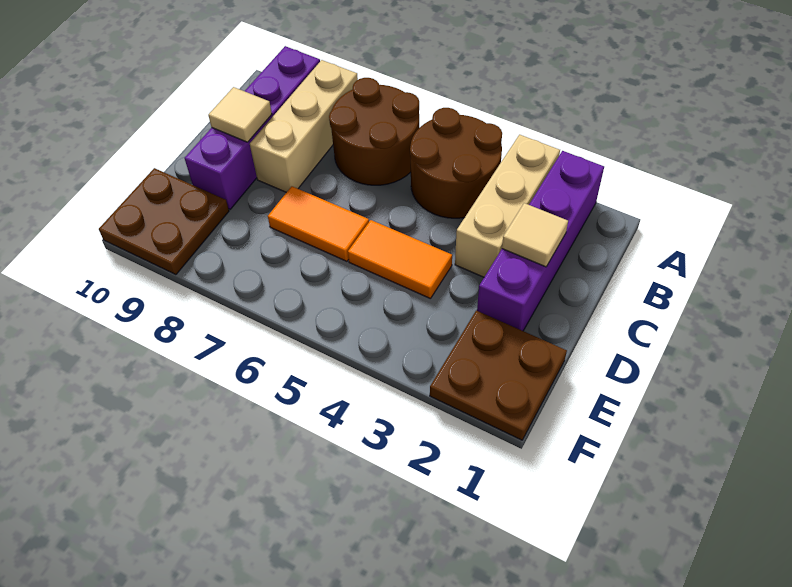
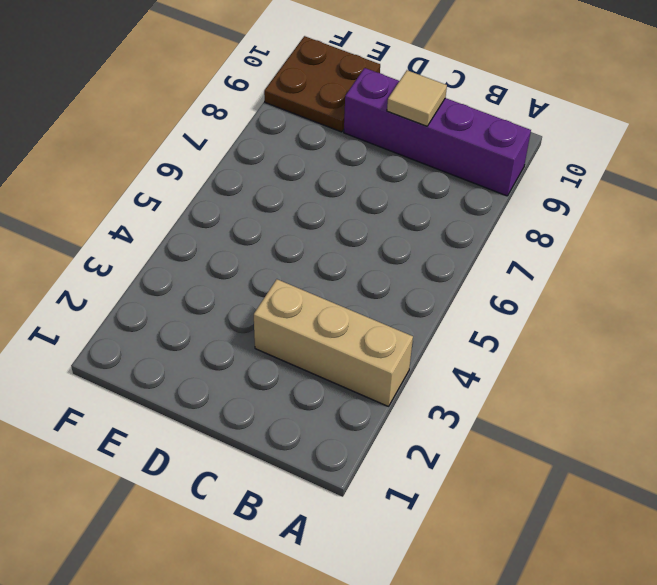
none -> purple brick A2:D2 level 1
none -> brown round brick A4:B5 level 1
none -> brown round brick A6:B7 level 1

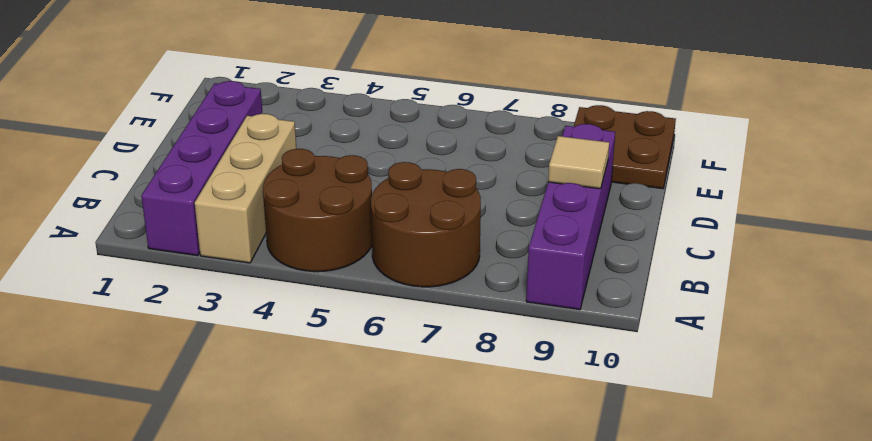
none -> tan brick A8:C8 level 1
none -> orange tile D4:D5 level 1
none -> orange tile D6:D7 level 1

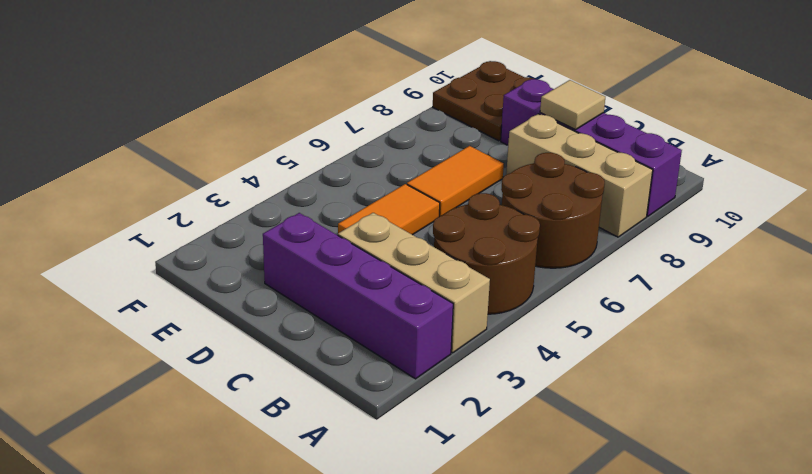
none -> brown plate E1:F2 level 1
none -> tan tile C2 level 2

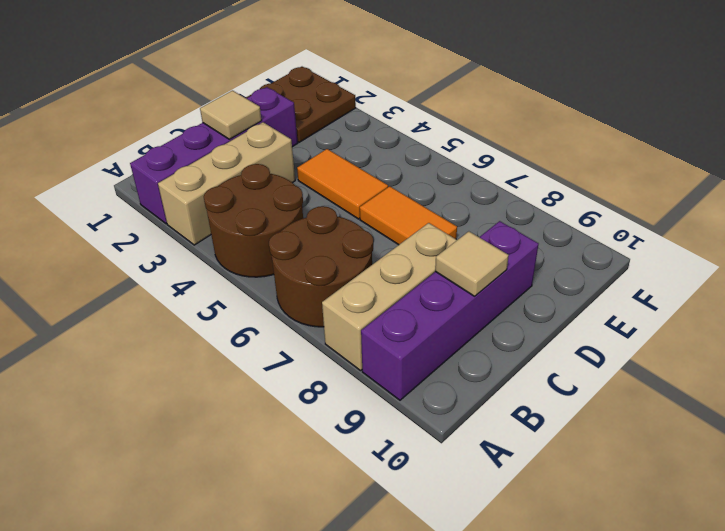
none -> brown plate E9:F10 level 1

